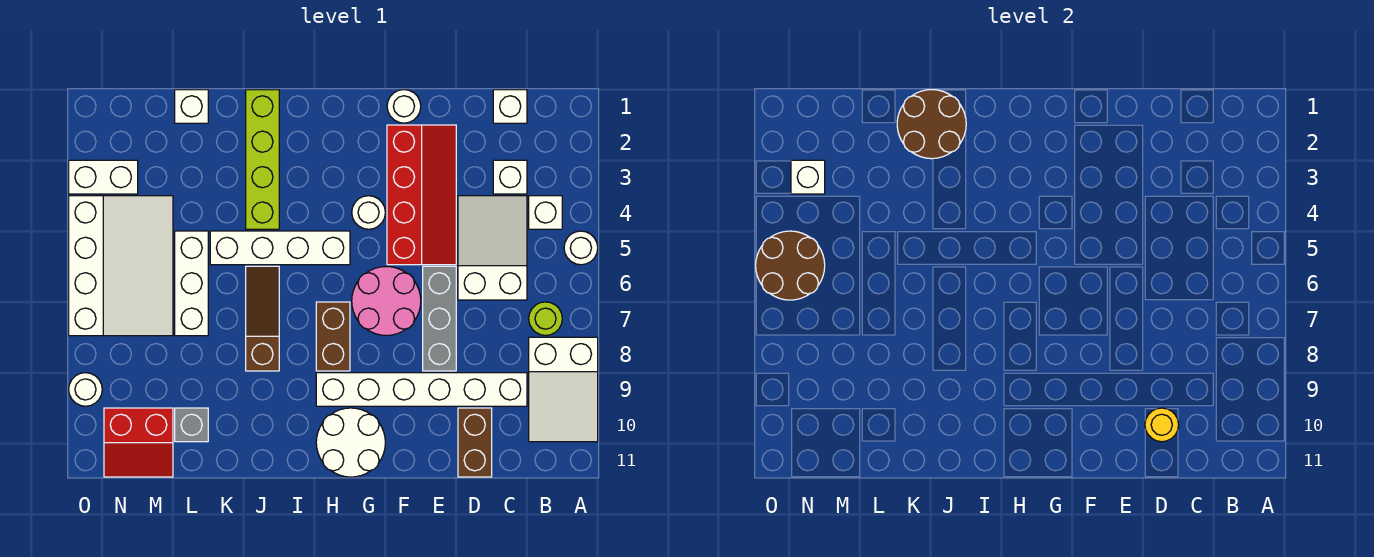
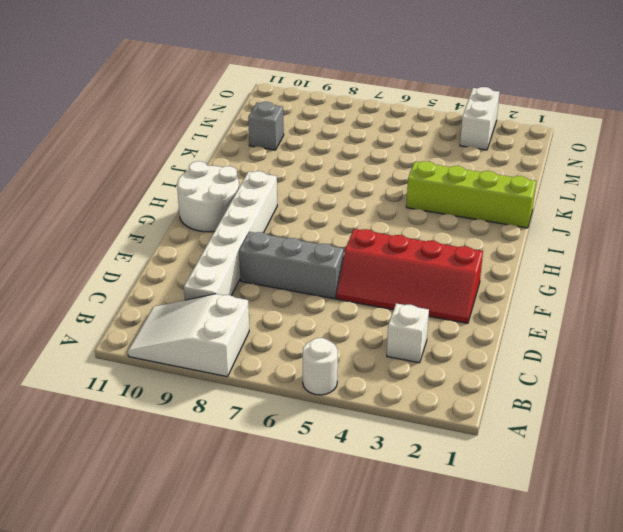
none -> white brick B4 level 1
none -> lime round brick B7 level 1
none -> white brick C1 level 1
none -> white slope C4:D6 level 1 top 6

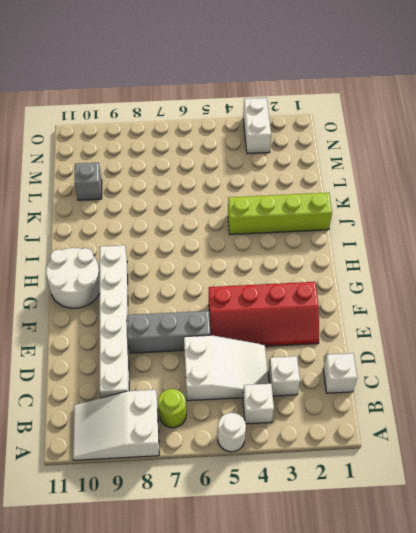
none -> brown brick D10:D11 level 1
none -> white round brick F1 level 1
none -> pink round brick F6:G7 level 1
none -> white round brick G4 level 1

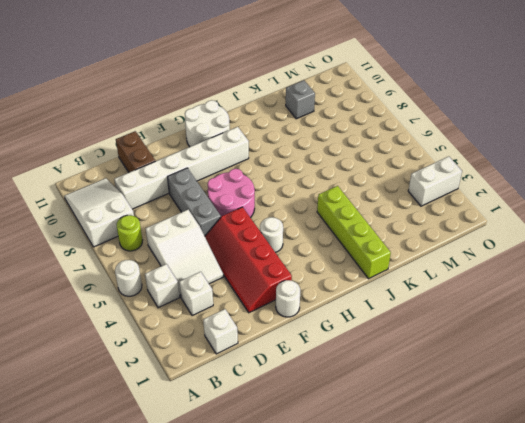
none -> white brick H5:K5 level 1
none -> brown brick H7:H8 level 1
none -> brown slope J6:J8 level 1 top 8
none -> white brick L1 level 1

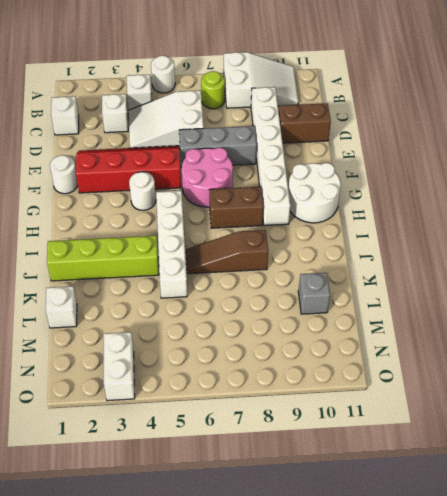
none -> white brick L5:L7 level 1
none -> white slope M4:O7 level 1 top O
none -> red slope M10:N11 level 1 top 10
none -> white round brick O9 level 1

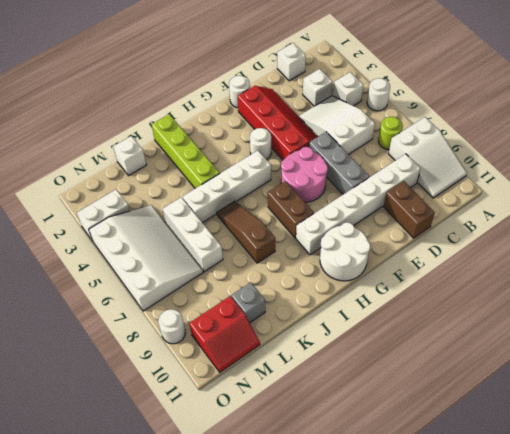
none -> yellow round brick D10 level 2
none -> brown round brick J1:K2 level 2
none -> white brick N3 level 2
none -> brown round brick N5:O6 level 2

